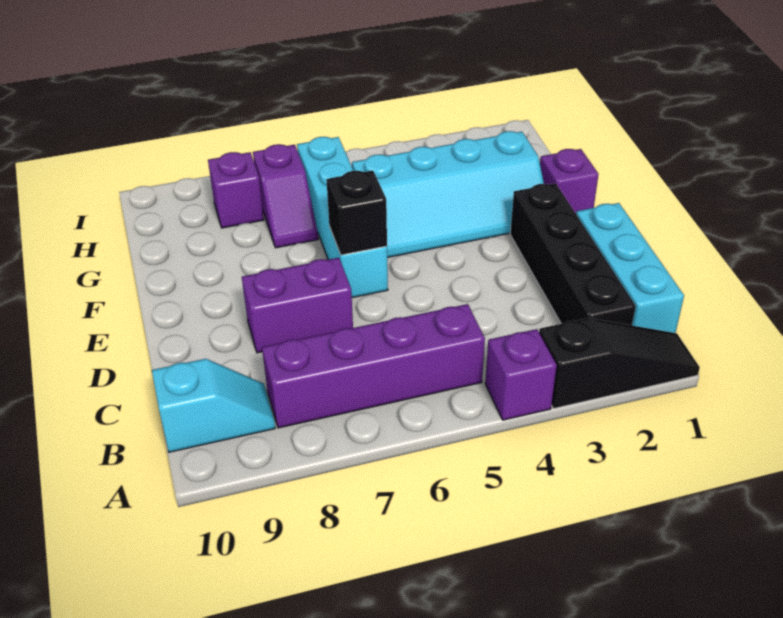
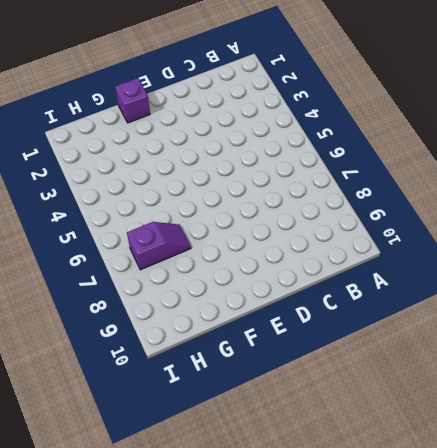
none -> black slope A1:A3 level 1 top 3
none -> purple brick A4 level 1
none -> cyan brick B1:D1 level 1

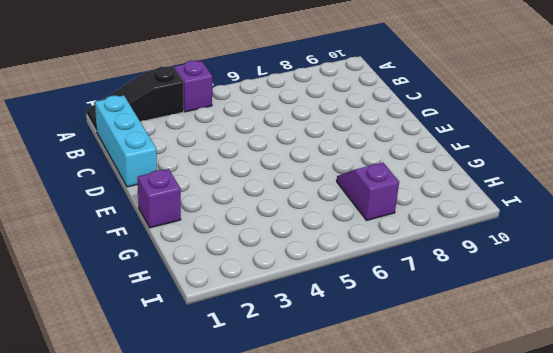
none -> black brick B2:E2 level 1
none -> purple brick B5:B8 level 1
none -> cyan slope B9:B10 level 1 top 10

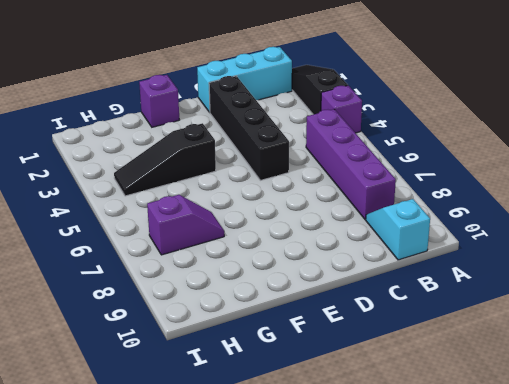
black brick D2:D5 level 1 -> black brick B2:E2 level 1
black slope F4:H4 level 1 top F -> cyan slope F2:G5 level 1 top G
none -> purple brick D7:D8 level 1
none -> cyan brick E6:H6 level 1
none -> purple brick H8 level 1

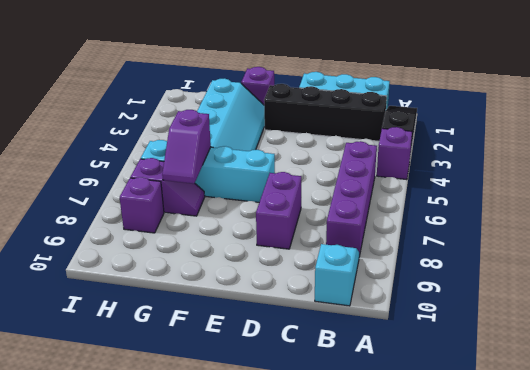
purple slope G6:G7 level 2 top 6 -> none
none -> black brick E6 level 2

